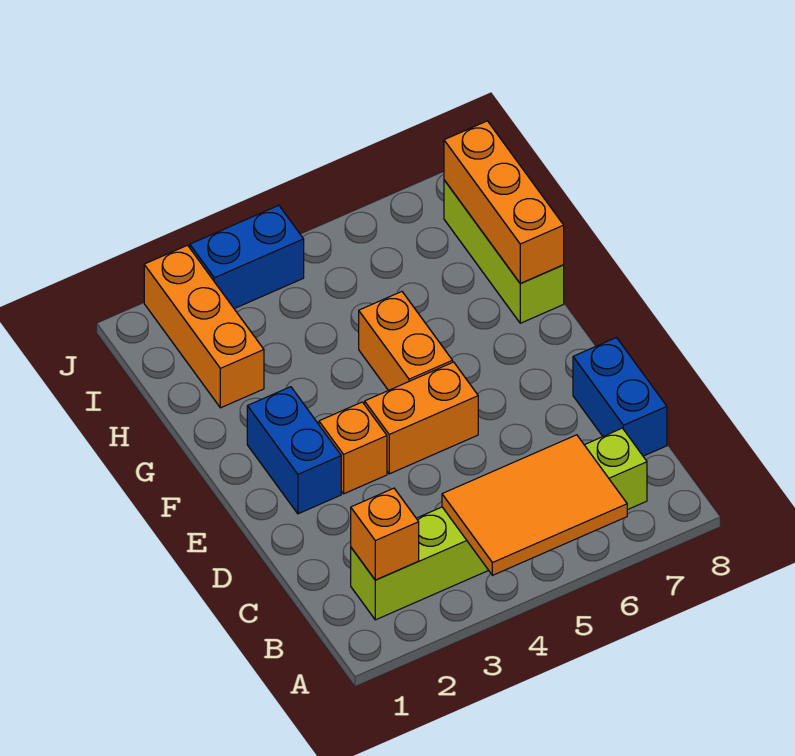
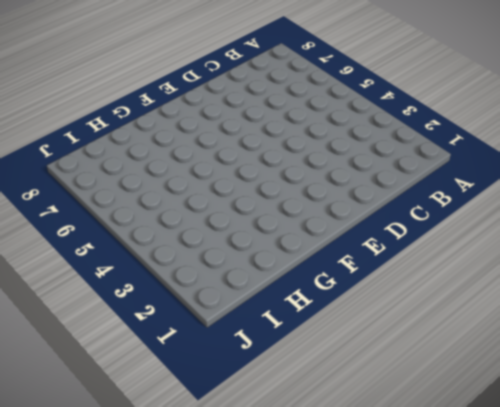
none -> lime brick B2:B7 level 1
none -> blue brick C8:D8 level 1
none -> blue brick E2:F2 level 1

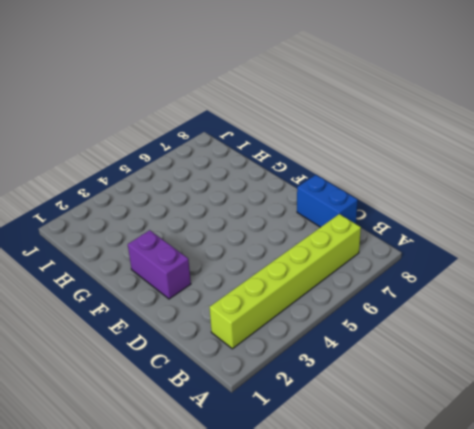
purple brick E2:F2 level 1 -> blue brick E2:F2 level 1
none -> orange brick E3 level 1
none -> orange brick E4:E5 level 1
none -> orange brick F5:G5 level 1

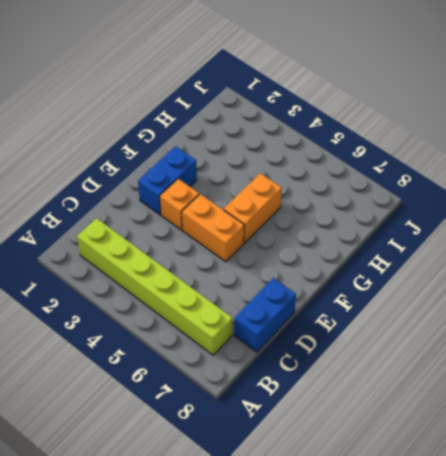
none -> lime brick G8:I8 level 1
none -> orange brick H2:J2 level 1
none -> blue brick J3:J4 level 1

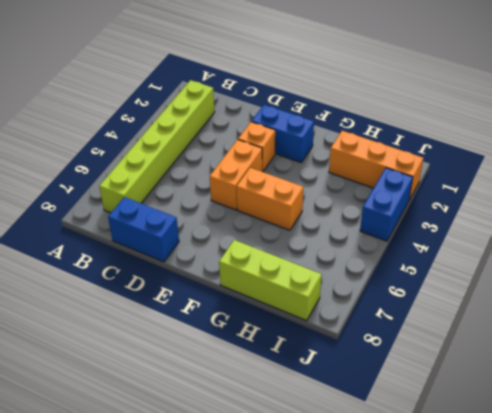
none -> orange tile A4:B6 level 2
none -> orange brick B2 level 2
none -> orange brick G8:I8 level 2

